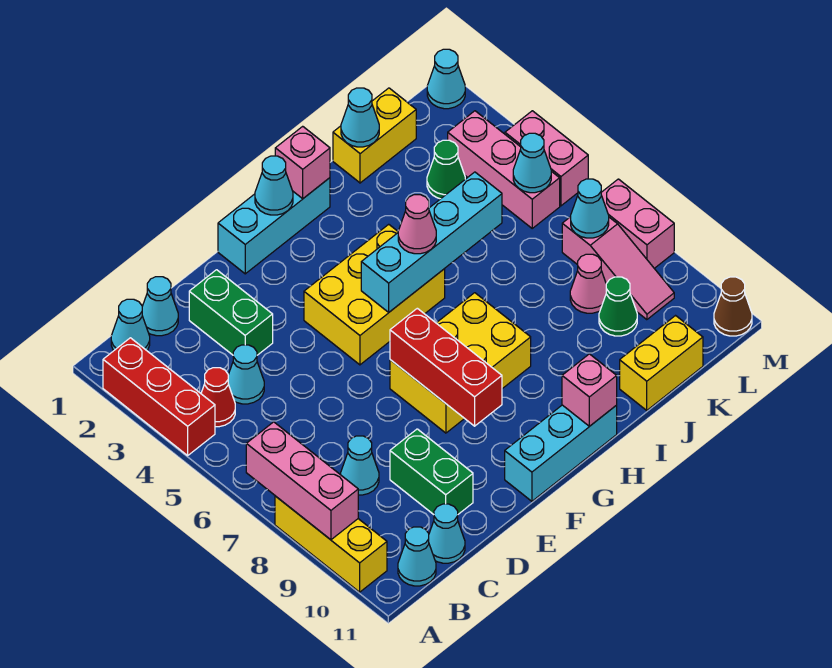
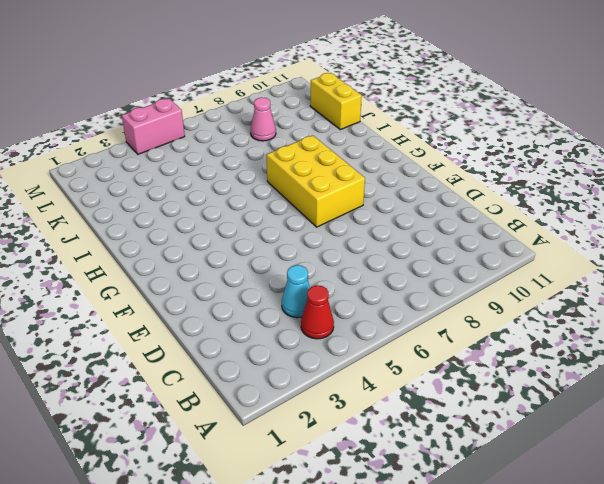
none -> red brick A2:A4 level 1
none -> yellow brick A8:A10 level 1
none -> cyan cone B1 level 1
none -> cyan cone B11 level 1

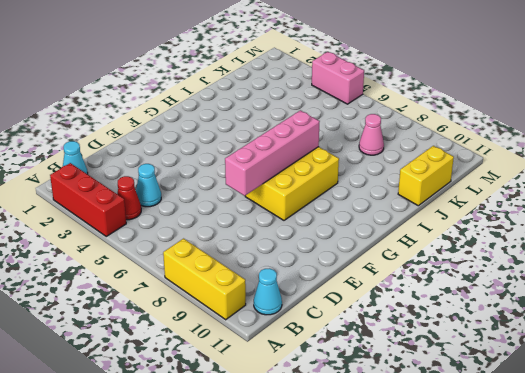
pink brick E7:H7 level 2 -> red brick F7:F9 level 2
none -> cyan cone C1 level 1
none -> cyan cone C8 level 1
none -> cyan cone C11 level 1
none -> green brick D2:D3 level 1

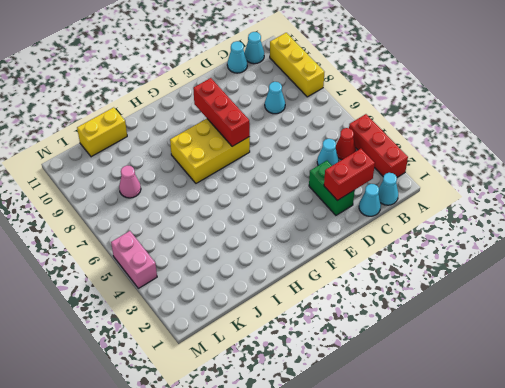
red brick C2:D2 level 2 -> none
none -> green brick D9:D10 level 1
none -> cyan brick F1:H1 level 1
none -> yellow brick F4:H5 level 1
none -> cyan brick F11:H11 level 1

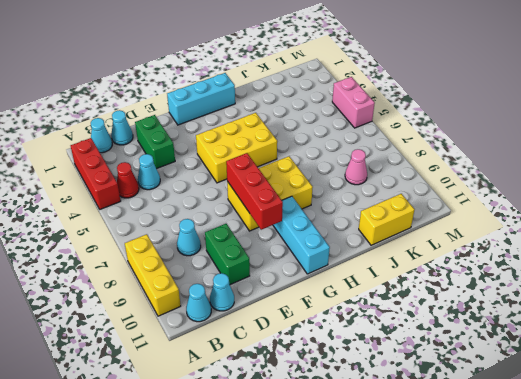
cyan brick G9:G11 level 1 -> cyan brick F11:H11 level 1
none -> yellow brick J1:K1 level 1
none -> green cone K3 level 1
none -> green cone K9 level 1
none -> pink brick L3:L5 level 1

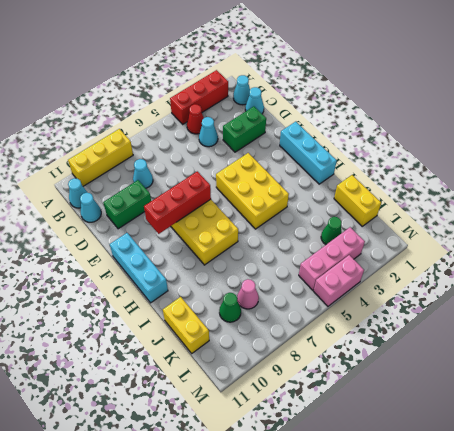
none -> pink slope L7:L9 level 1 top 7
none -> cyan cone M1 level 1
none -> pink brick M7:M8 level 1
none -> brown cone M11 level 1

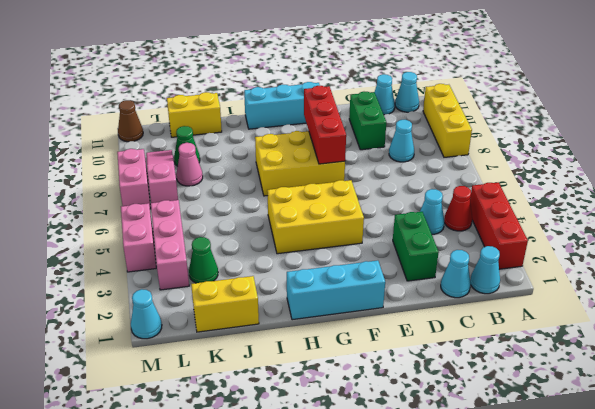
none -> pink brick A7:A9 level 2
none -> cyan cone G1 level 2
none -> cyan brick G5:J5 level 2
none -> pink brick H1 level 2

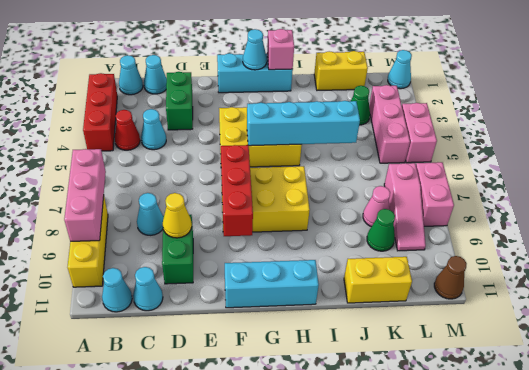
yellow cone D9 level 2 -> none
none -> pink brick H11 level 2
none -> cyan cone J1 level 2
none -> cyan cone L5 level 2
none -> cyan cone L7 level 2

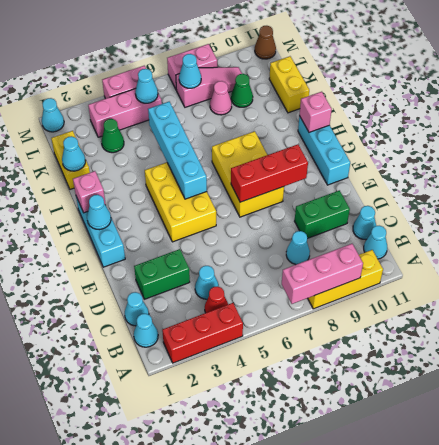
none -> pink cone H5 level 3

